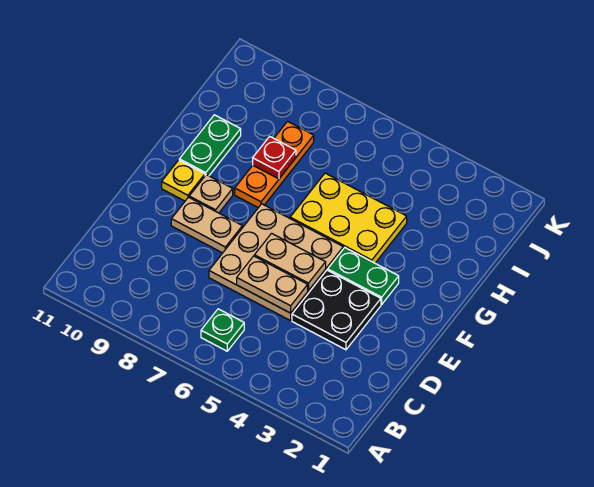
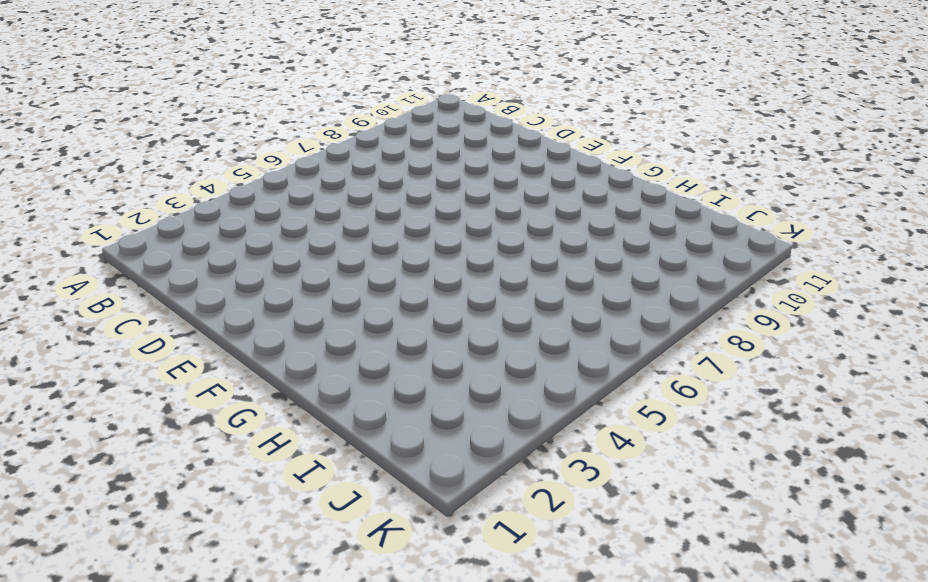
none -> green plate B6 level 1
none -> black plate D3:E4 level 1
none -> tan plate D5:F7 level 1

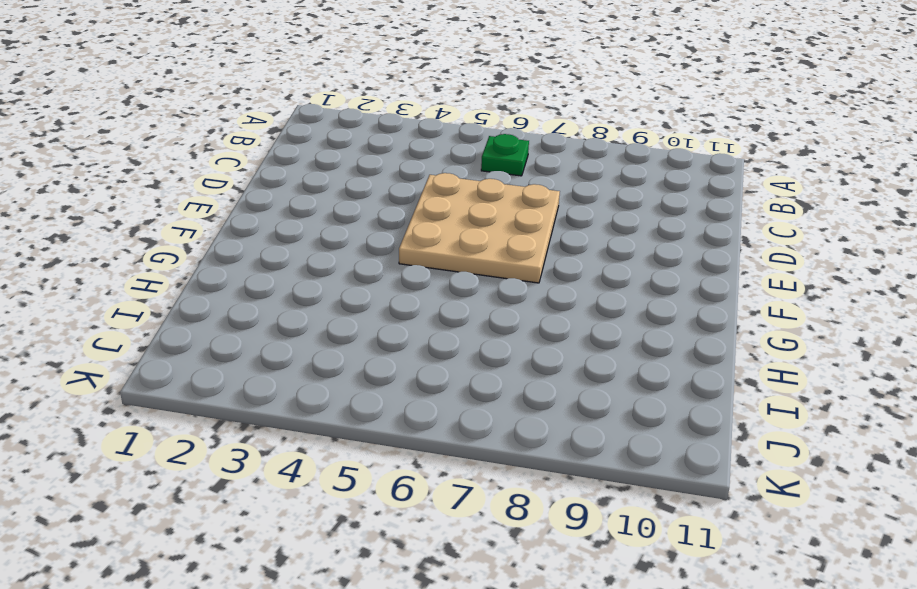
none -> black plate D3:E4 level 1
none -> tan plate E8:E9 level 1
none -> green plate F3:F4 level 1

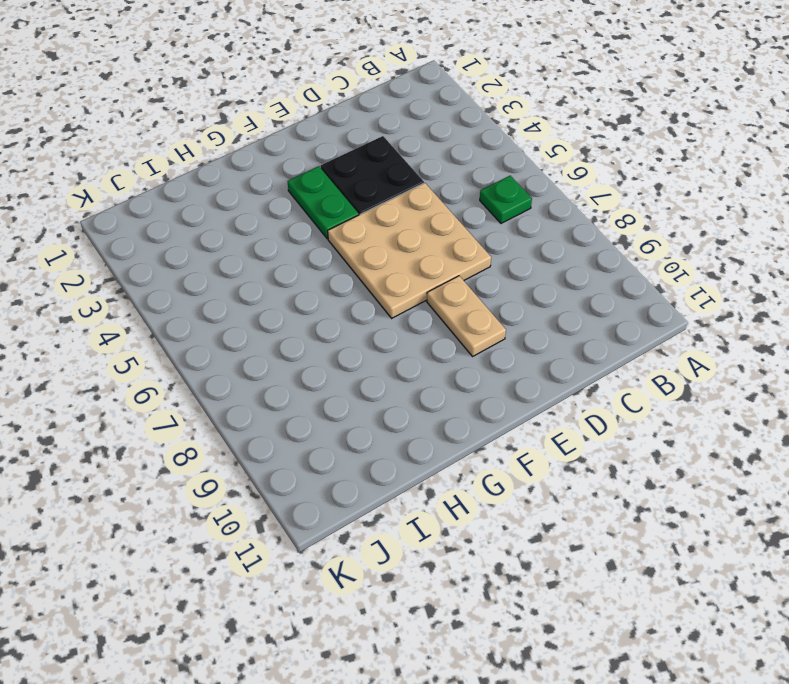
none -> tan plate F9 level 1
none -> yellow plate F10 level 1
none -> yellow plate G4:H6 level 1

